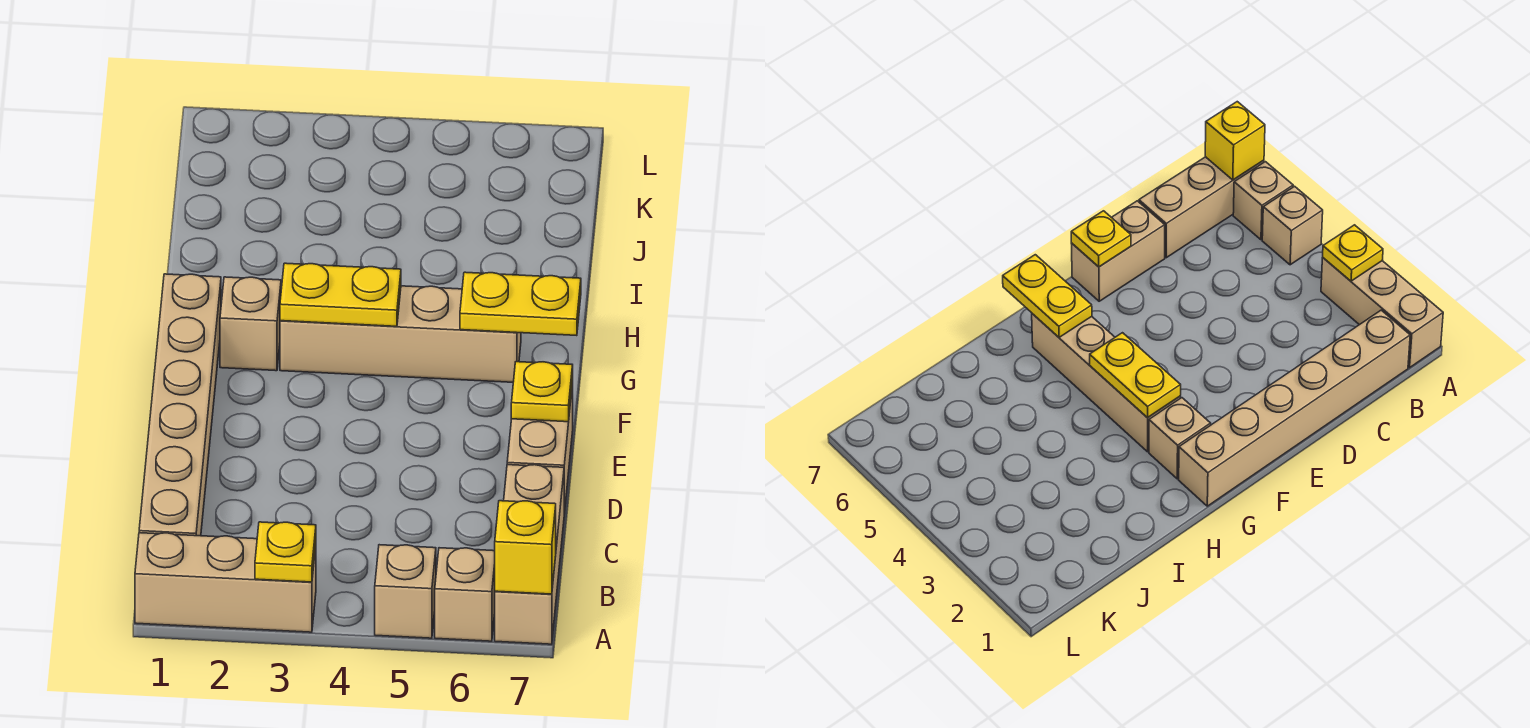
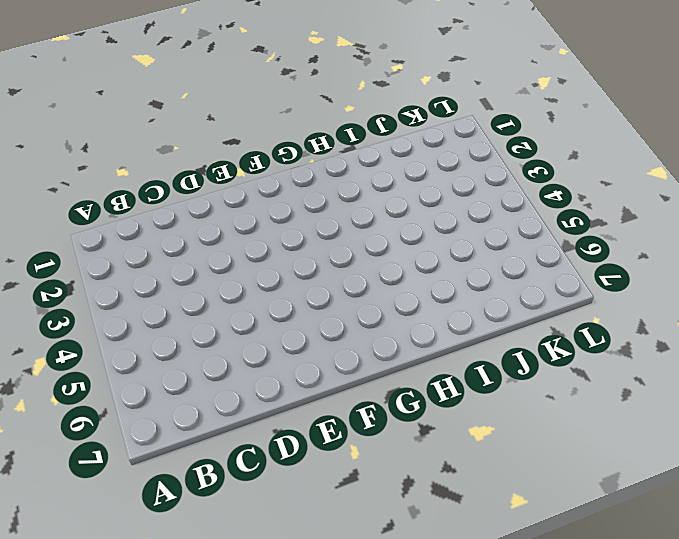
none -> tan brick A1:A3 level 1
none -> tan brick A5 level 1
none -> tan brick A6 level 1

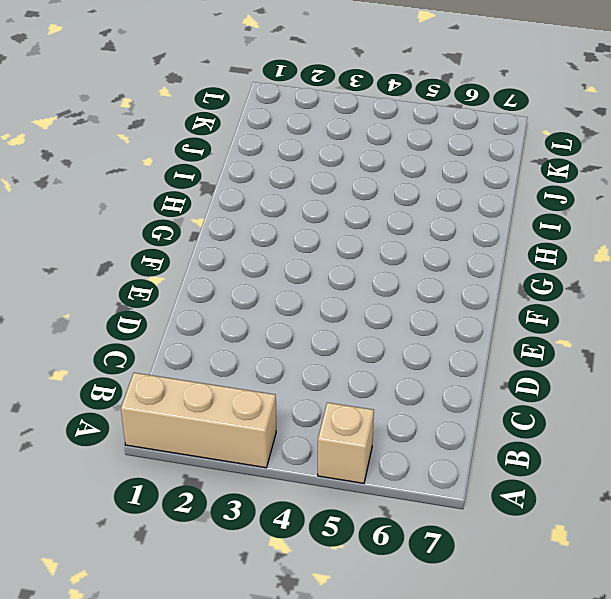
none -> tan brick A6 level 1
none -> tan brick A7:C7 level 1
none -> tan brick B1:G1 level 1

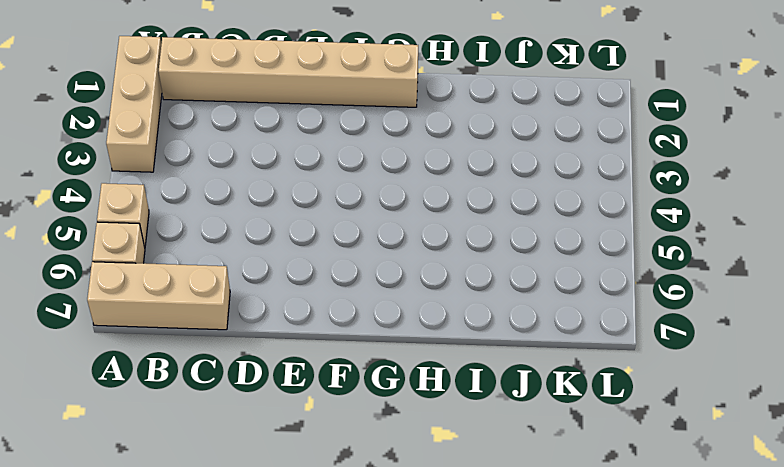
none -> tan brick D7:E7 level 1
none -> tan brick G2 level 1
none -> tan brick G3:G6 level 1

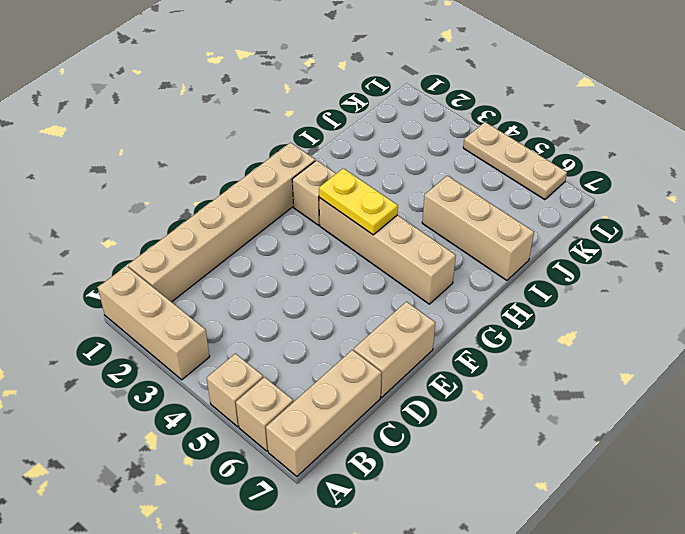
tan brick I5:I7 level 1 -> none
tan plate L4:L6 level 1 -> none
none -> yellow plate A3 level 2
none -> yellow brick A7 level 2
none -> yellow plate E7 level 2

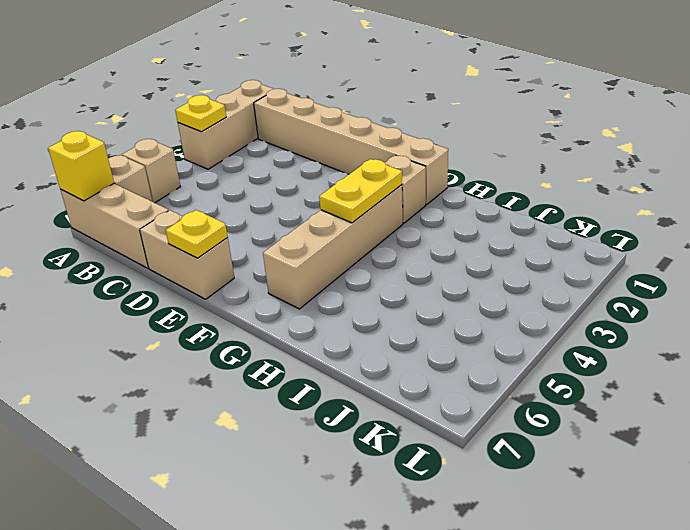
none -> yellow plate G6:G7 level 2

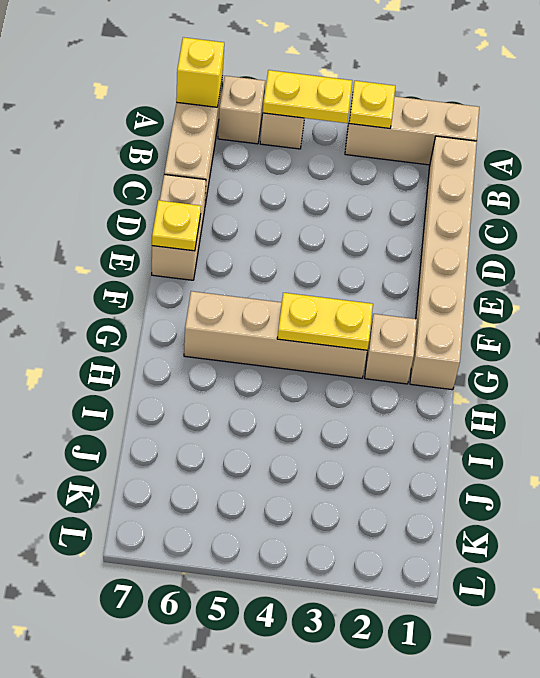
yellow plate A4:A5 level 2 -> yellow plate G6:G7 level 2

